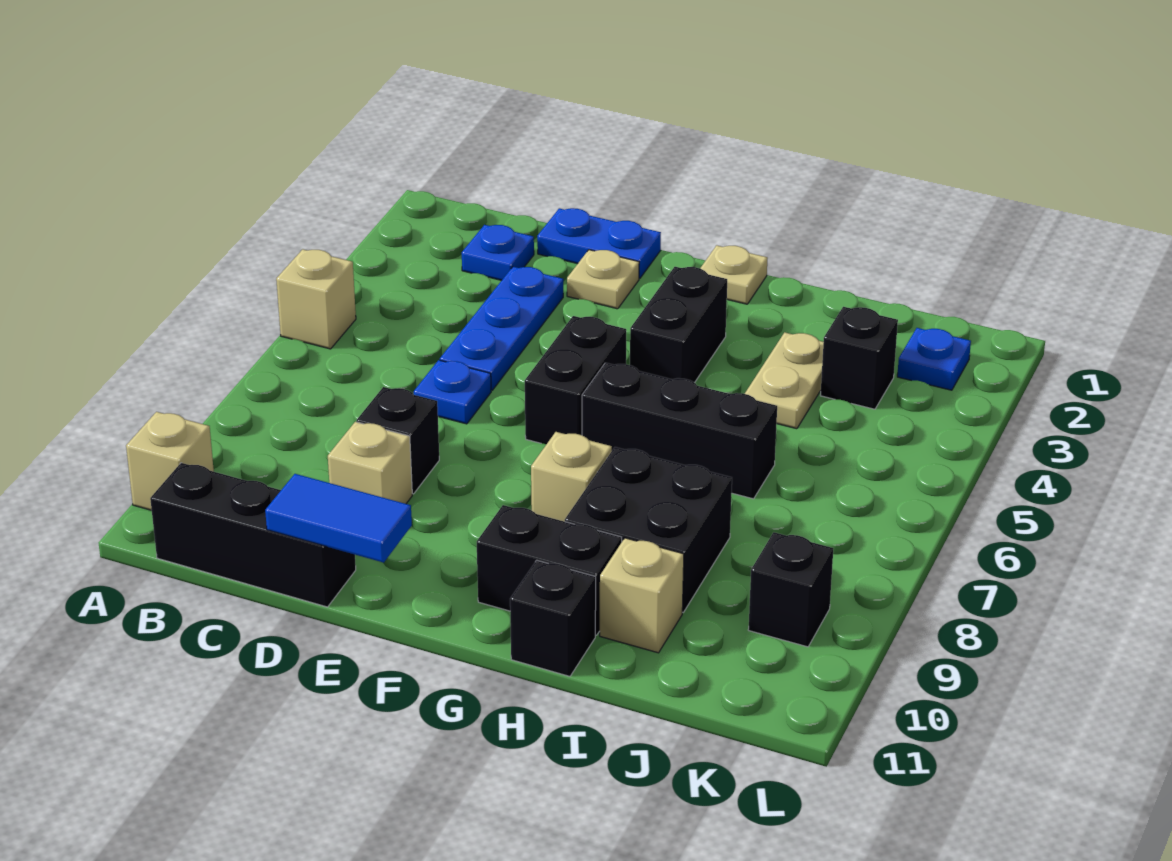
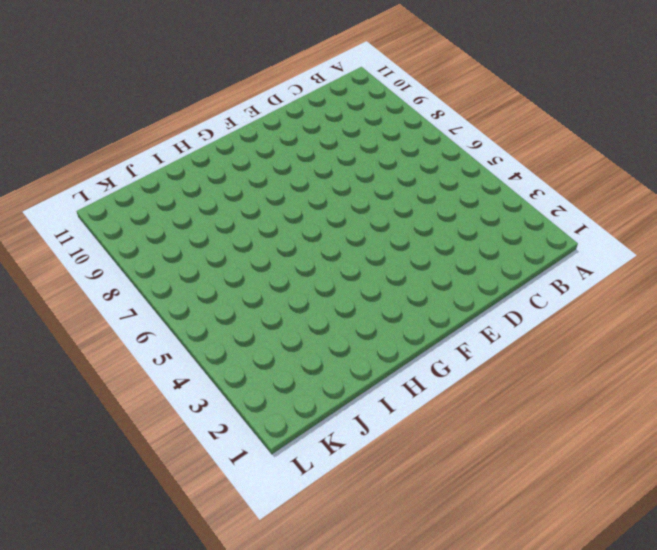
none -> tan brick A5 level 1
none -> tan brick A10 level 1
none -> black brick B11:D11 level 1

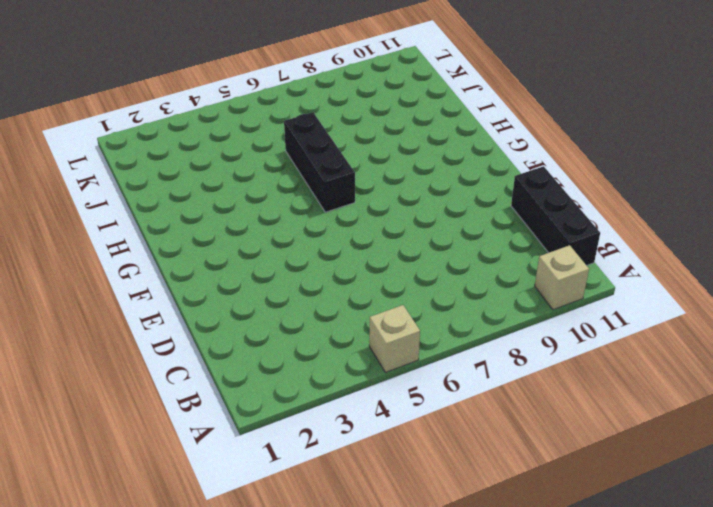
none -> blue plate C2 level 1
none -> blue plate D1:E1 level 1
none -> blue plate D3:D5 level 1

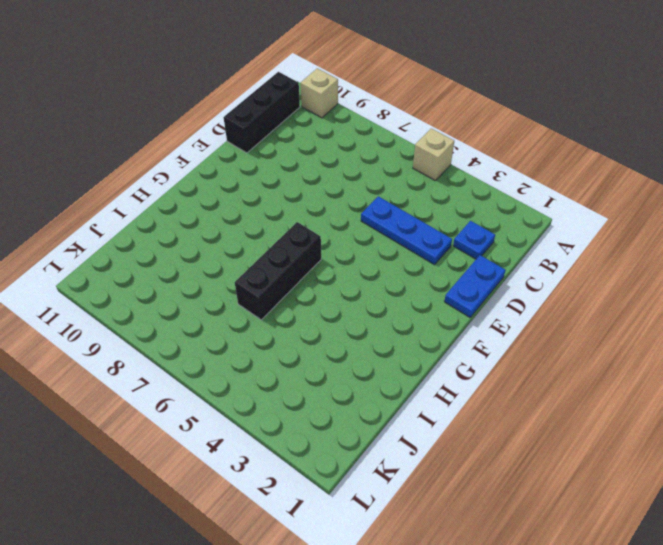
none -> blue plate D6 level 1
none -> black brick D8 level 1
none -> tan brick D9 level 1

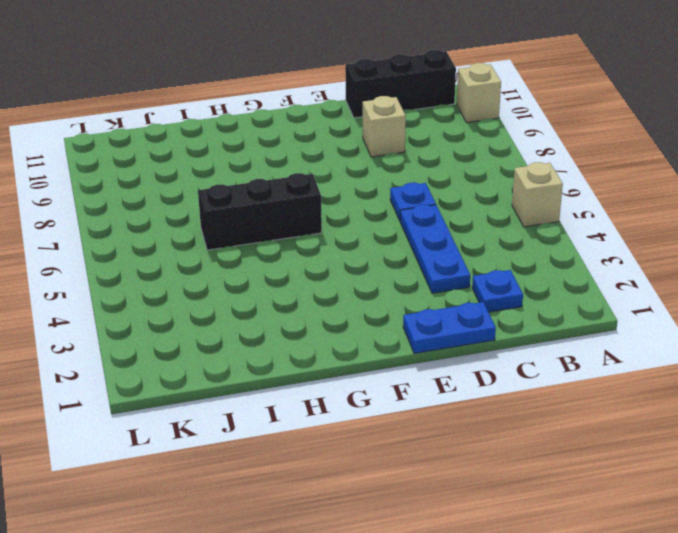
none -> black brick D8 level 1
none -> tan plate E2 level 1
none -> black brick F5:F6 level 1

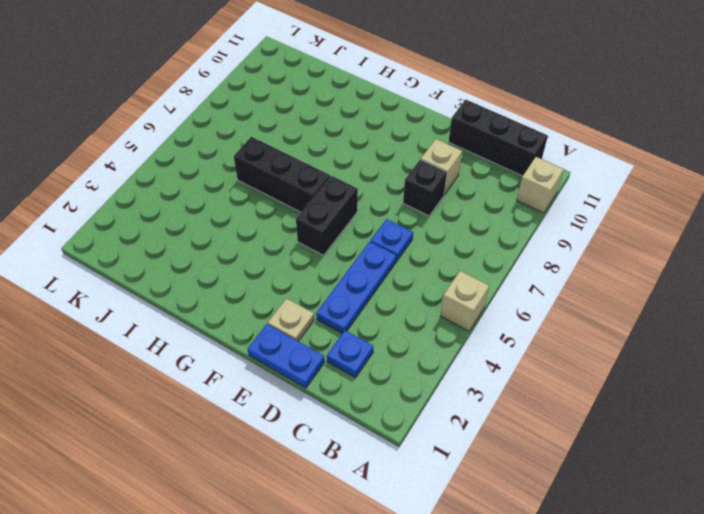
none -> tan plate G1 level 1
none -> black brick G3:G4 level 1
none -> tan brick G8 level 1

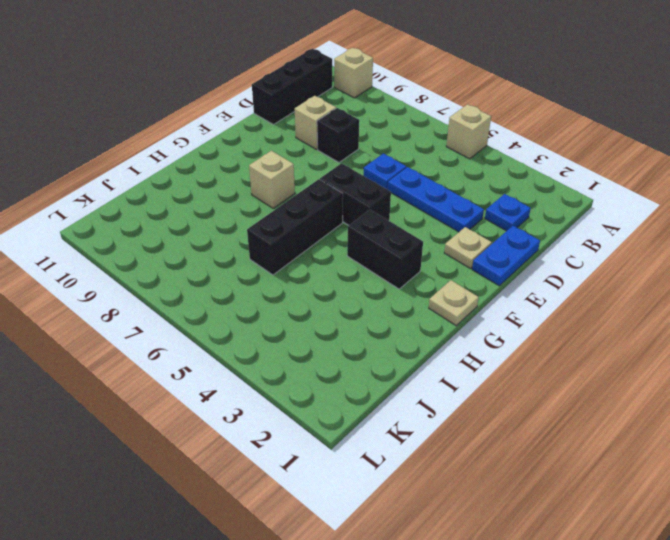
none -> black brick G10:H10 level 1
none -> black brick H8:I9 level 1
none -> black brick H11 level 1

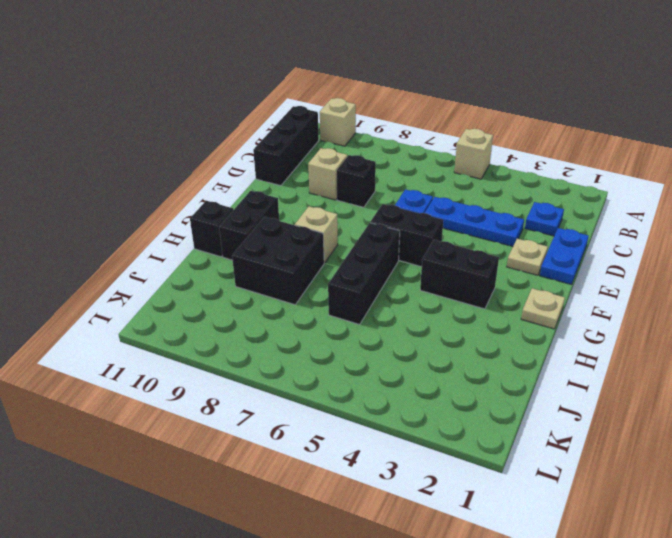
none -> tan plate I3:I4 level 1
none -> tan brick I10 level 1
none -> black brick J3 level 1

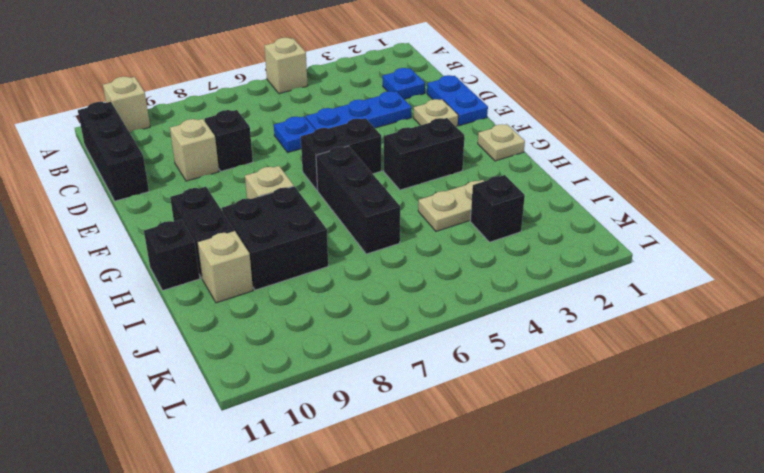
none -> blue plate K2 level 1
none -> black brick K9 level 1
none -> blue tile D11:E11 level 2

